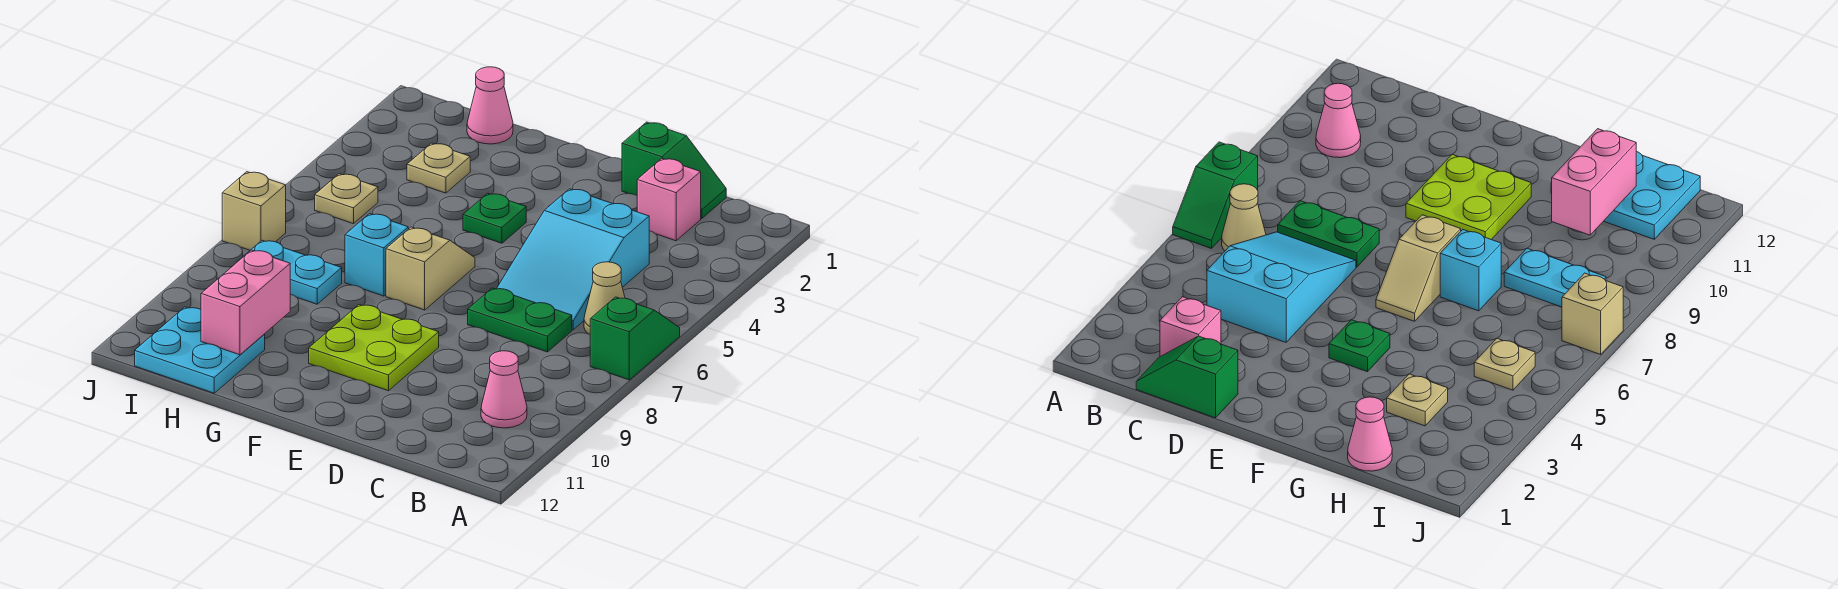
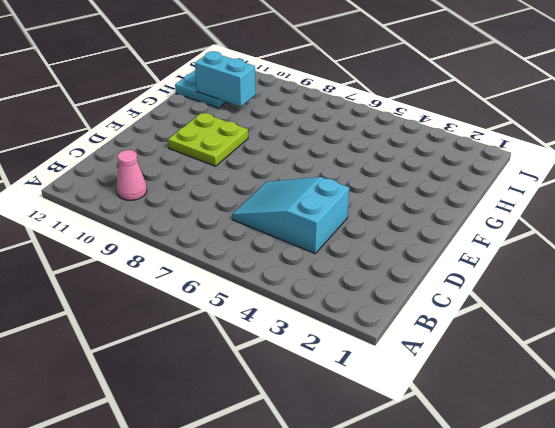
cyan brick H10:H11 level 2 -> pink brick H10:H11 level 2
none -> green slope A6:A7 level 1 top 7
none -> tan cone B6 level 1
none -> green slope C1:D1 level 1 top D

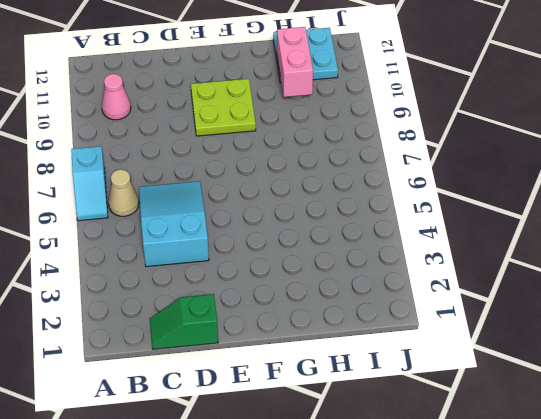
cyan slope A6:A7 level 1 top 7 -> green slope A6:A7 level 1 top 7
none -> pink brick C2 level 1
none -> green plate C7:D7 level 1
none -> green plate F4 level 1

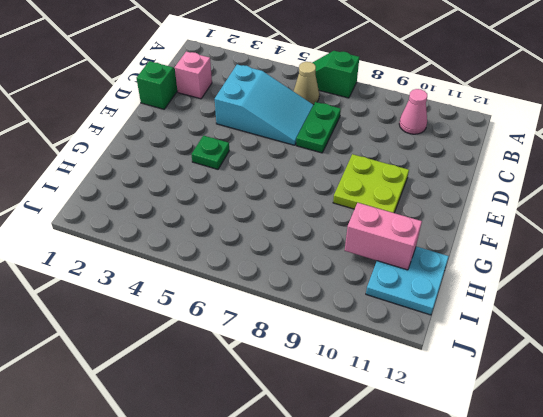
none -> tan slope F6:F7 level 1 top 7
none -> cyan brick G7 level 1
none -> pink cone H1 level 1

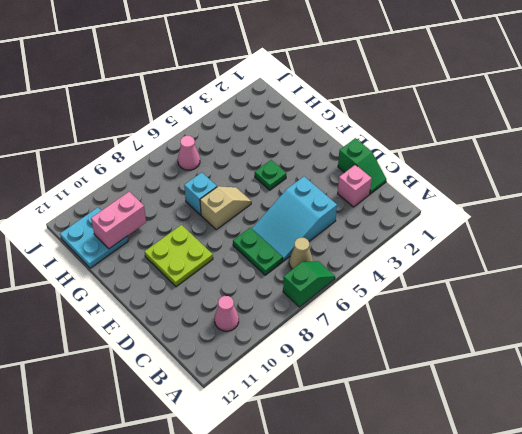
pink cone I6 level 1 -> pink cone H1 level 1
none -> tan plate H3 level 1
none -> cyan plate H8:I8 level 1
none -> tan plate I5 level 1

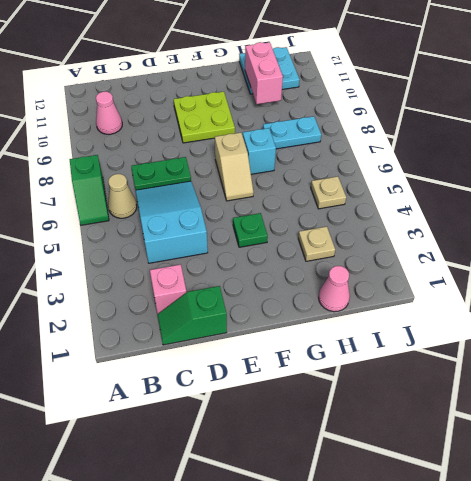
none -> tan brick J7 level 1

